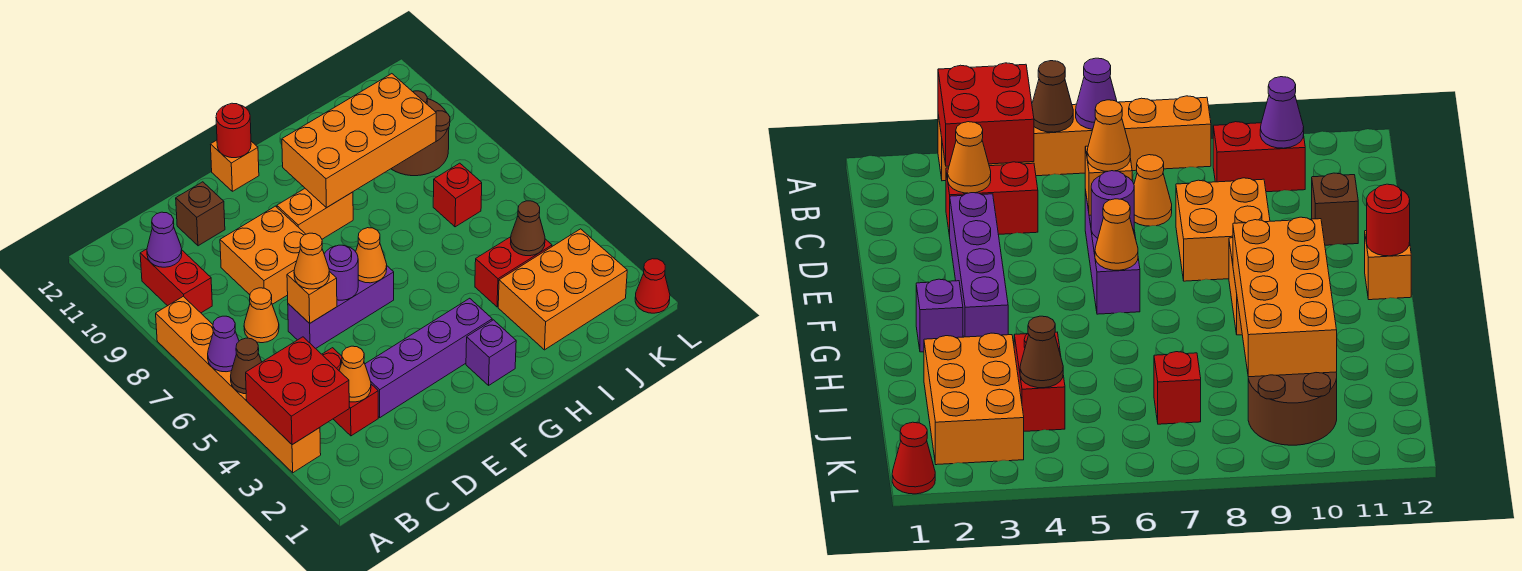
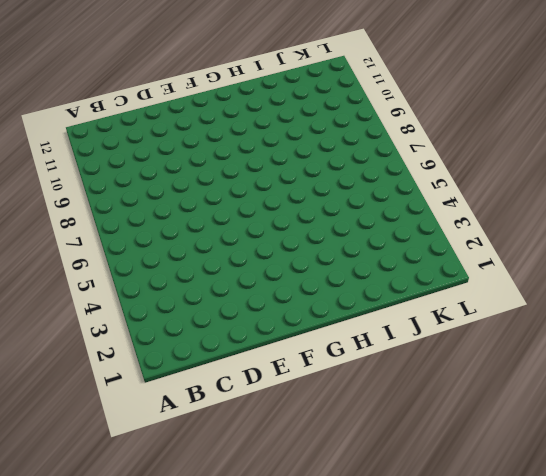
none -> orange brick A3:A8 level 1
none -> red brick B9:B10 level 1
none -> red brick C3:C4 level 1

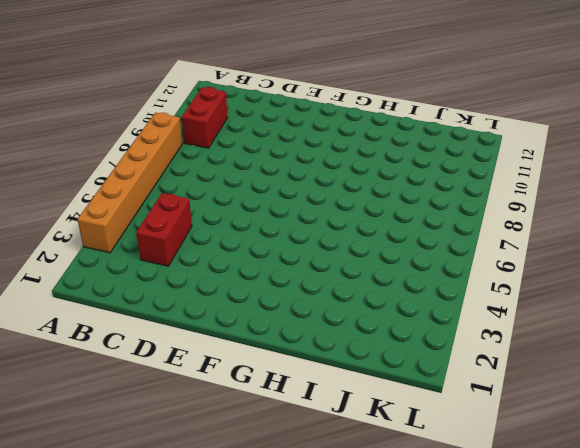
none -> orange cone C7 level 1
none -> purple brick D3:G3 level 1
none -> purple brick D6:F6 level 1

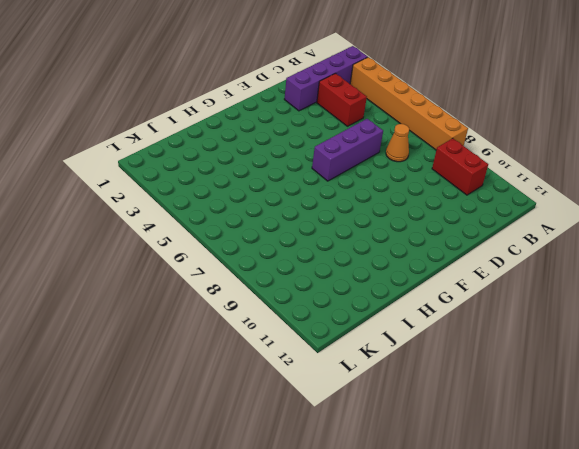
purple brick A2:D2 level 1 -> purple brick D3:G3 level 1
none -> orange brick D8:E9 level 1
none -> brown brick D11 level 1
none -> orange brick F9:G9 level 1

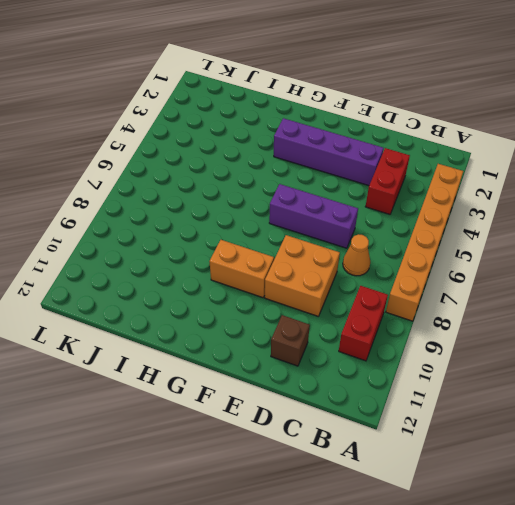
none -> orange brick F12 level 1
none -> purple brick G2 level 1
none -> orange brick I2:K3 level 1

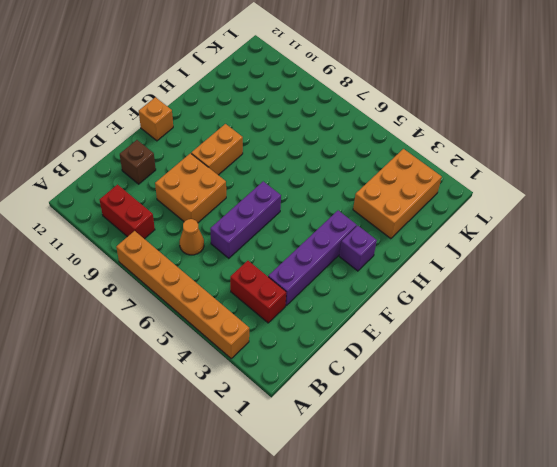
none -> red brick I4:J4 level 1
none -> red brick J7 level 1
none -> brown round brick J9:K10 level 1

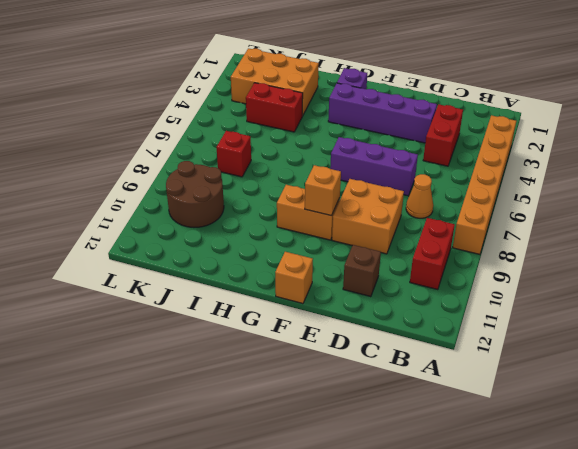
orange brick F9 level 2 -> orange brick D6 level 2
none -> red cone L1 level 1
none -> red brick A3:B4 level 2
none -> brown cone A5 level 2

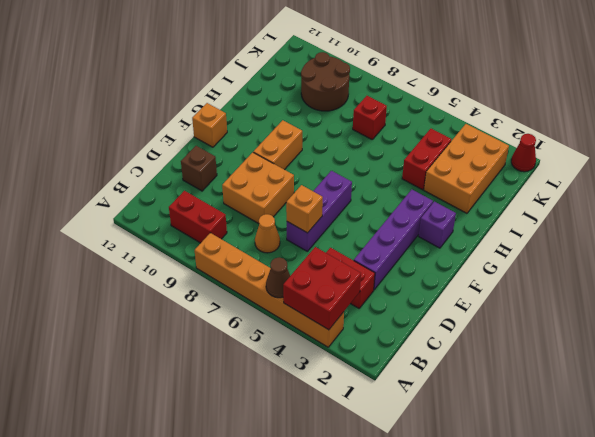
none -> purple cone A6 level 2
none -> purple cone B10 level 2
none -> orange cone C3 level 2

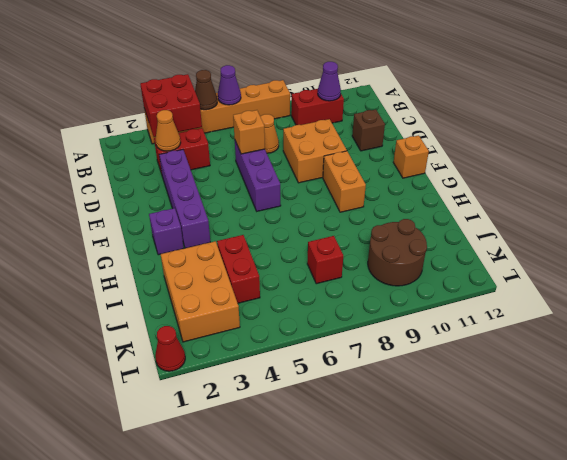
none -> purple round brick E6 level 2
none -> orange cone F6 level 2
none -> red round brick F12 level 2

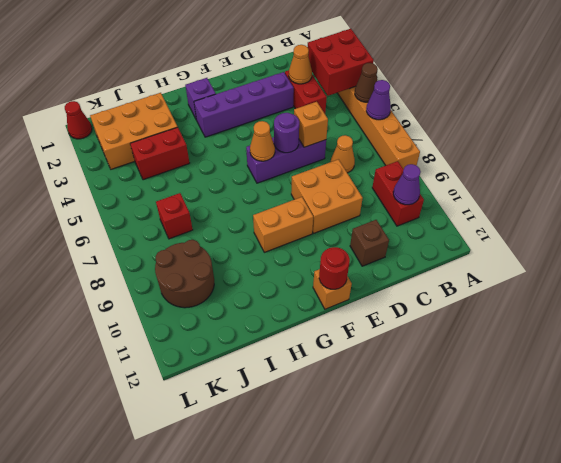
none -> orange brick G9:J10 level 2
none -> brown cone J4 level 2
none -> orange cone D6 level 3

